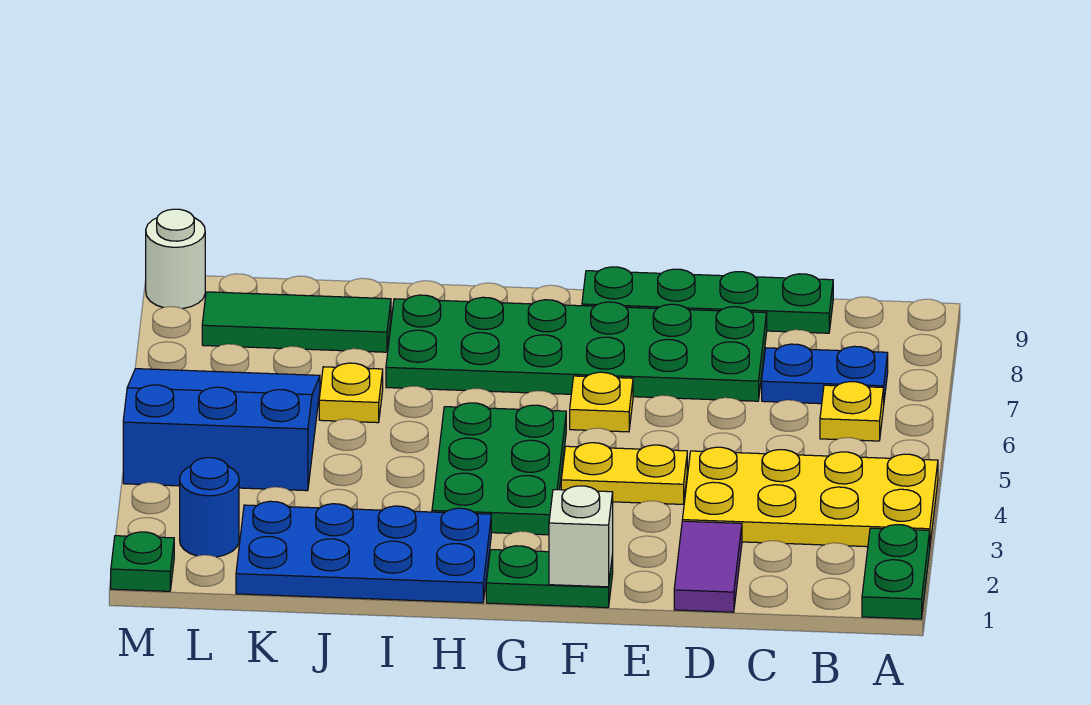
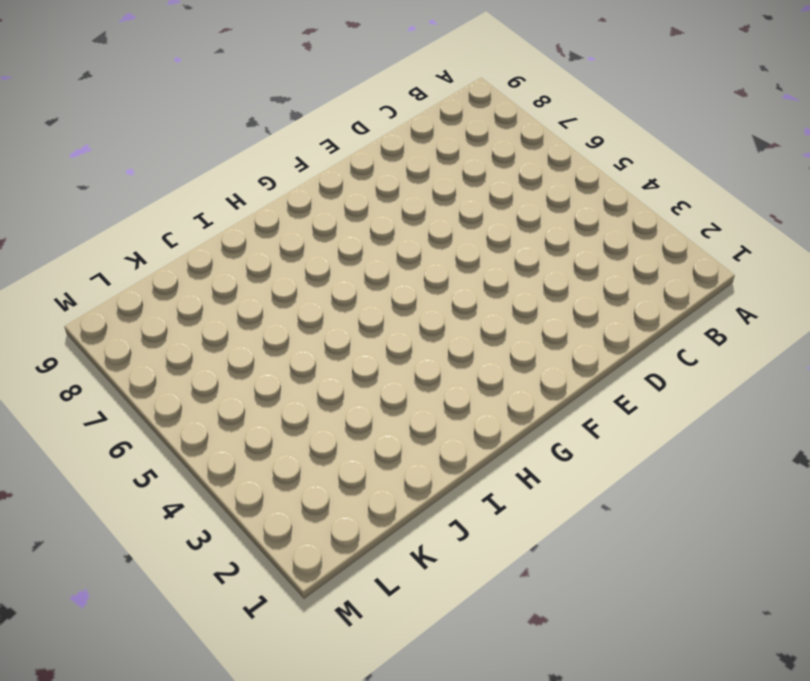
none -> green plate A1:A2 level 1
none -> yellow plate A3:D4 level 1
none -> yellow plate B6 level 1

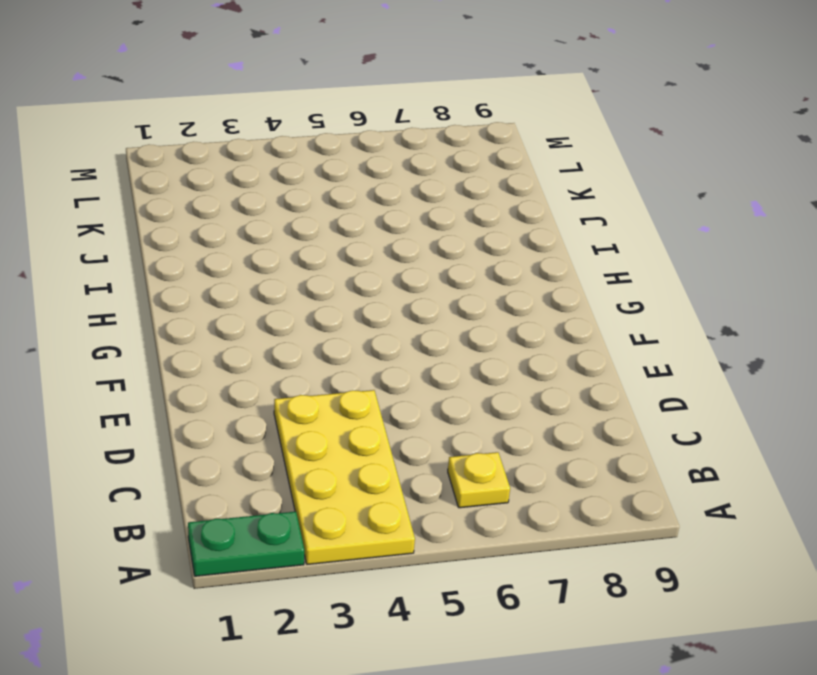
none -> blue plate B7:C7 level 1
none -> green plate C9:F9 level 1
none -> purple tile D1:D2 level 1

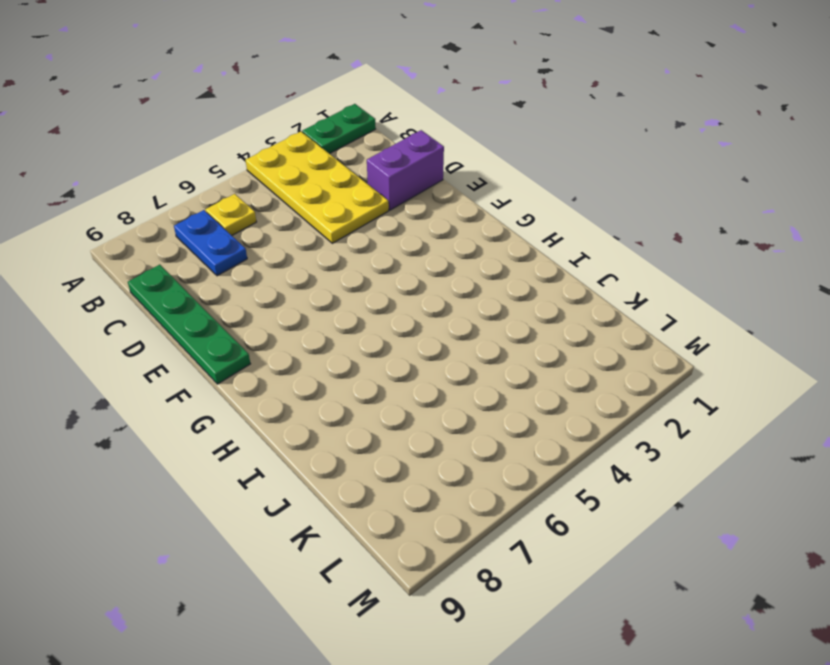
purple brick D1:D2 level 1 -> purple tile D1:D2 level 1
none -> green plate D7:I8 level 1
none -> yellow plate E4:F4 level 1
none -> green plate F1:G1 level 1

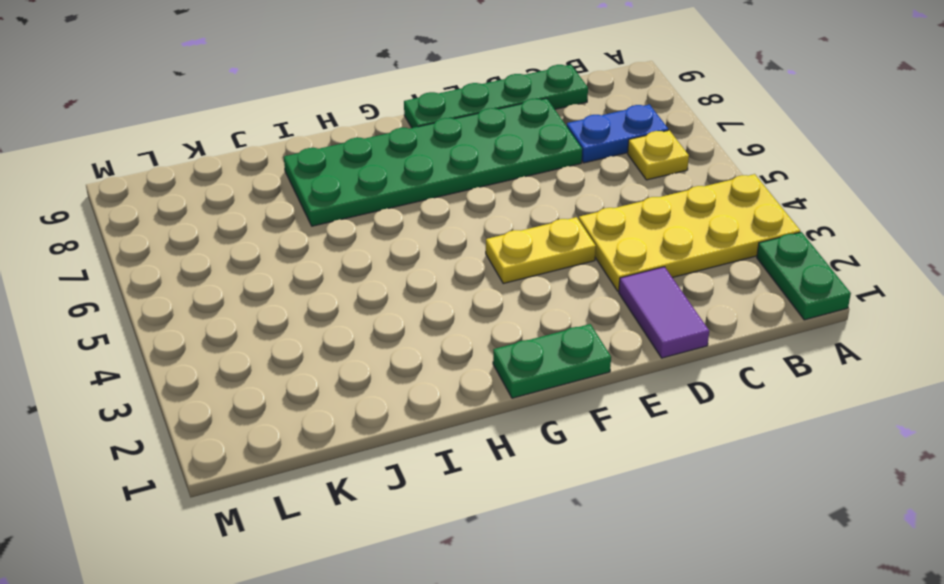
none -> yellow plate F6 level 1
none -> green plate G3:H5 level 1
none -> blue plate H1:K2 level 1

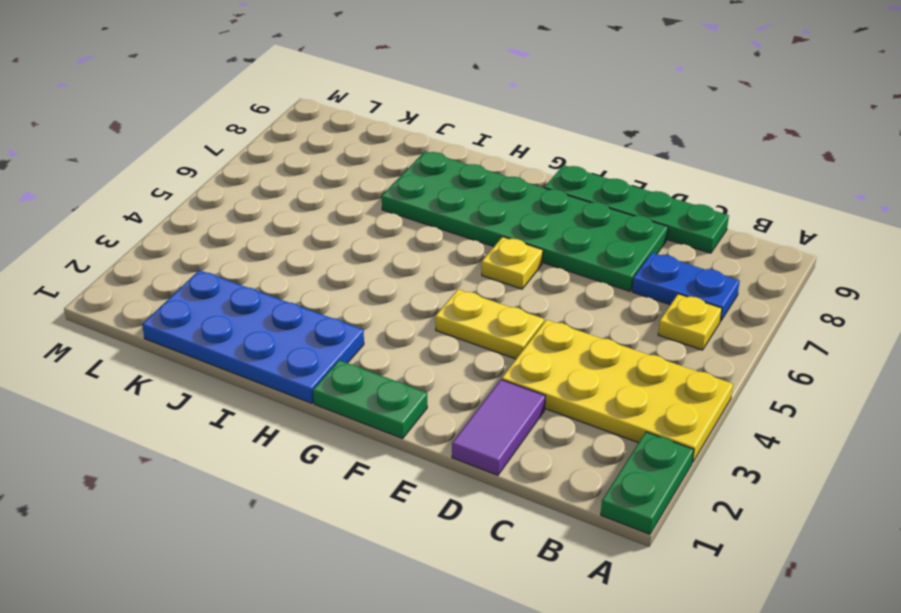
none -> green plate G3:H5 level 1
none -> yellow plate J6 level 1
none -> green tile J8:L8 level 1

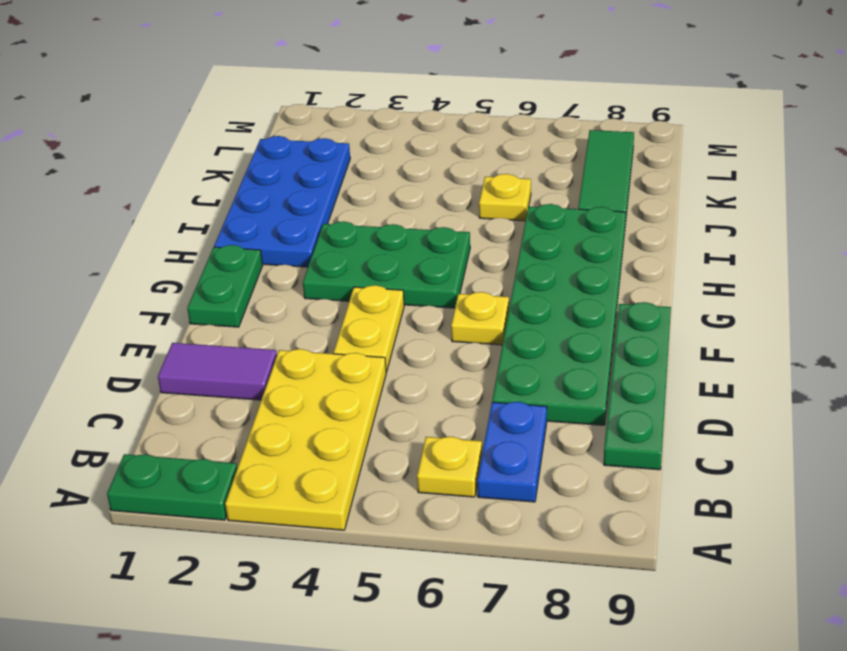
none -> blue slope K4:M6 level 1 top 4
none -> blue round brick L2 level 1
none -> green plate M1 level 1

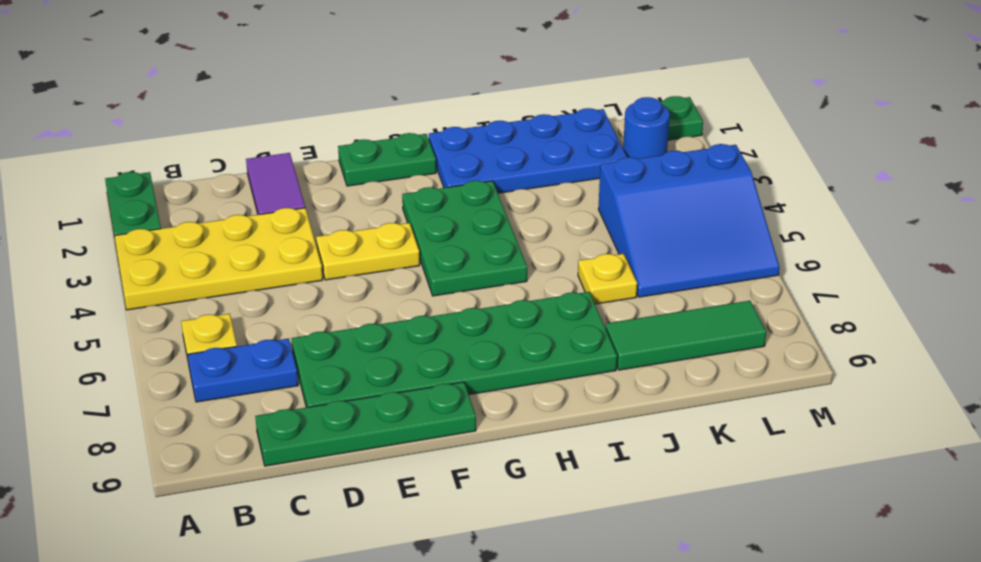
none -> yellow plate F6 level 1
none -> white round brick M9 level 1
none -> white brick F1 level 2

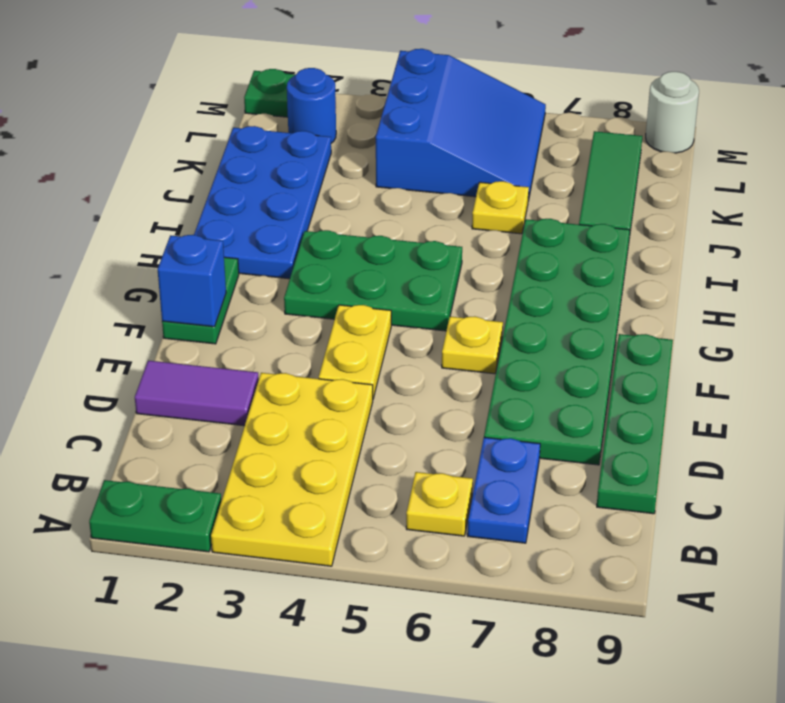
blue brick F1 level 2 -> white brick F1 level 2

